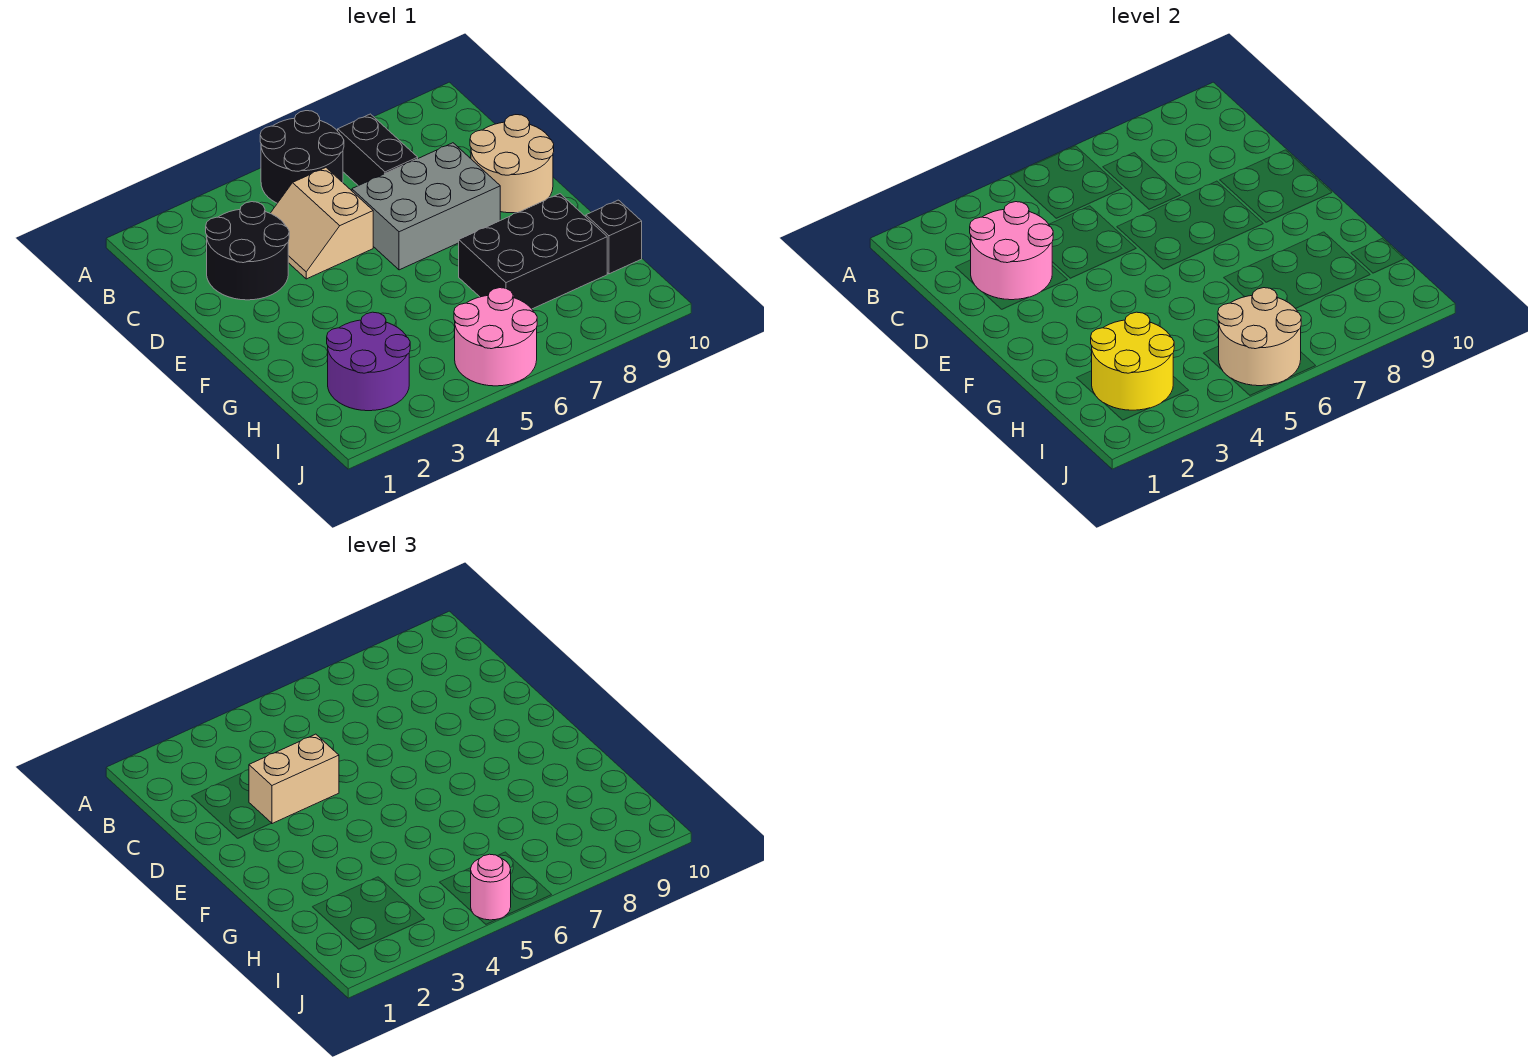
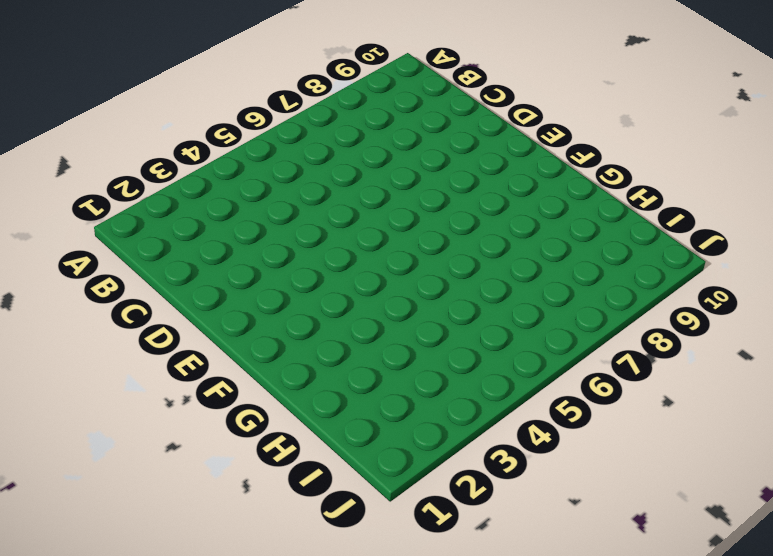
none -> black round brick A5:B6 level 1
none -> black brick B7:C7 level 1
none -> black round brick C2:D3 level 1

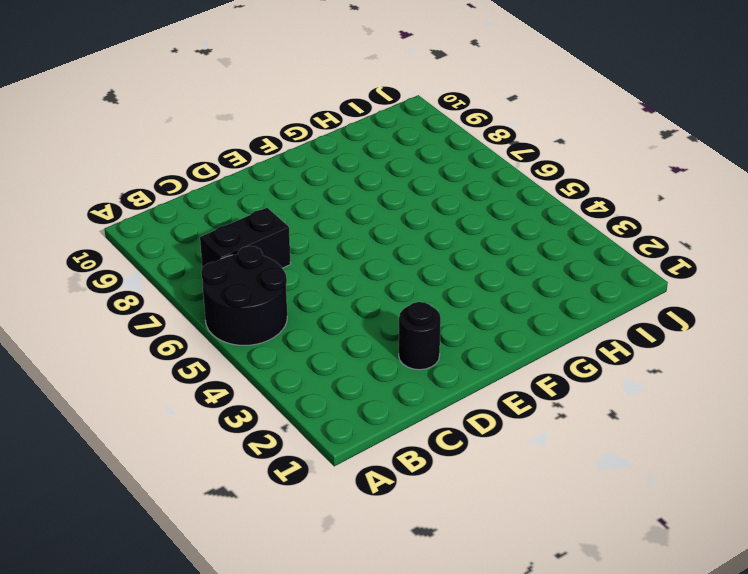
black round brick D2 level 1 -> black round brick C2:D3 level 1
none -> tan slope C4:D5 level 1 top 5
none -> grey brick D6:E8 level 1
none -> tan round brick D9:E10 level 1

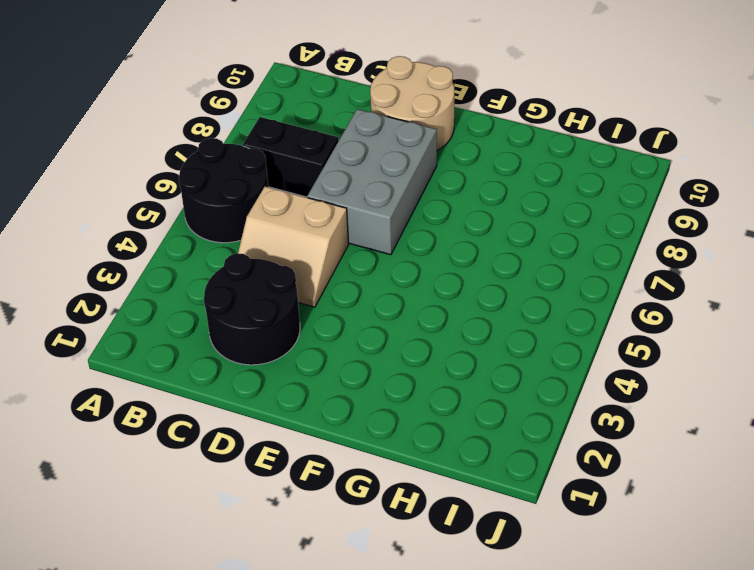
none -> black brick G7:H9 level 1
none -> purple round brick H2:I3 level 1
none -> black brick H10 level 1

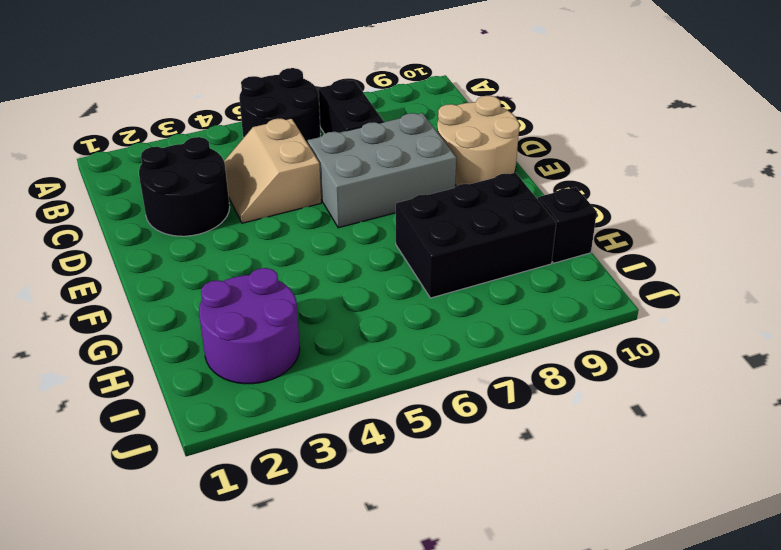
none -> pink round brick I5:J6 level 1
none -> pink round brick C2:D3 level 2
none -> yellow round brick H2:I3 level 2

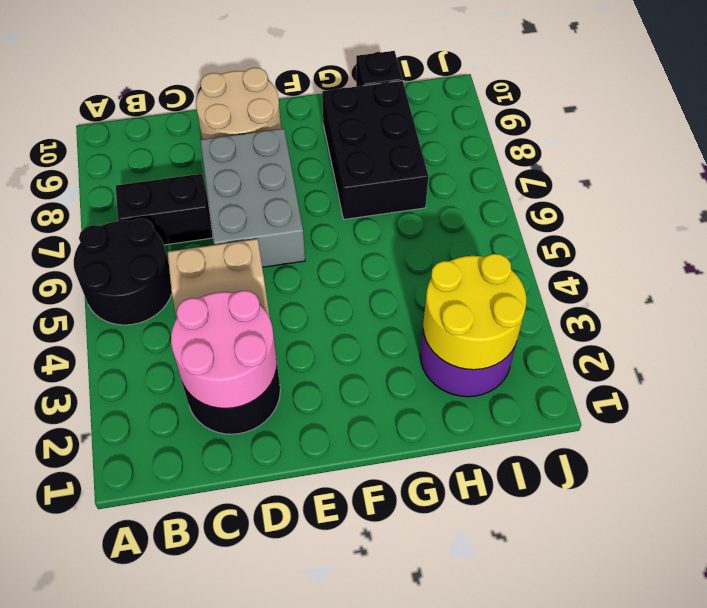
none -> pink round brick I5:J6 level 1
none -> tan round brick I5:J6 level 2
none -> tan brick D3:D4 level 3

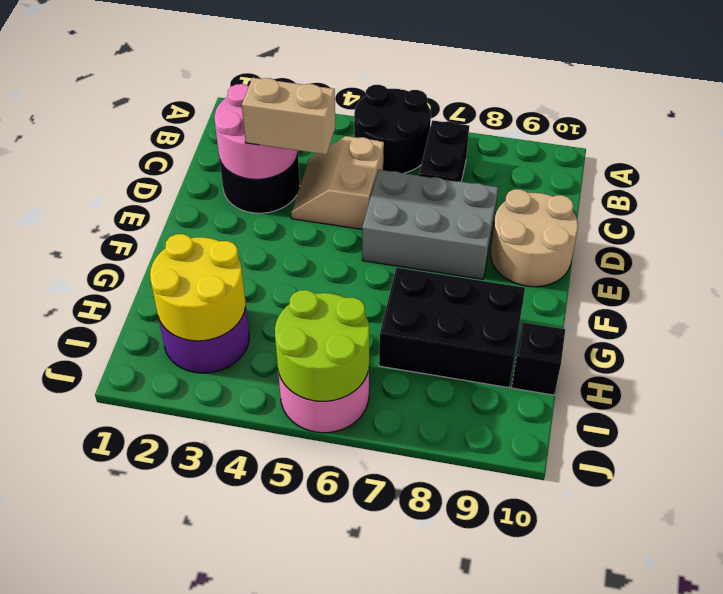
lime round brick I5:J6 level 2 -> tan round brick I5:J6 level 2
none -> pink round brick J5 level 3

